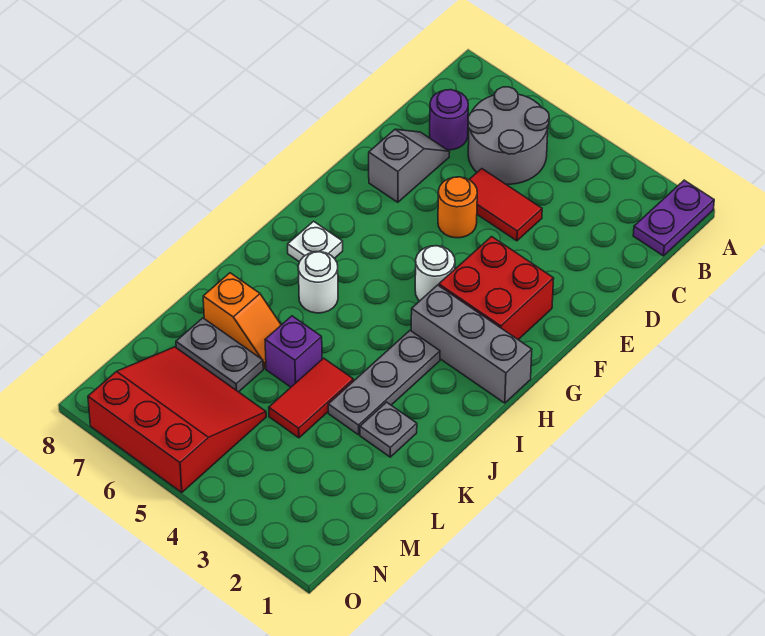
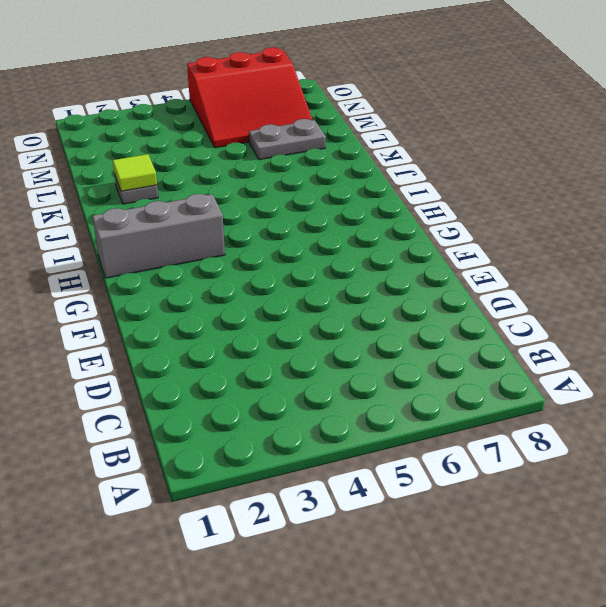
lime tile K2 level 2 -> none
none -> purple plate A1:B1 level 1
none -> grey round brick B5:C6 level 1
none -> purple round brick C7 level 1

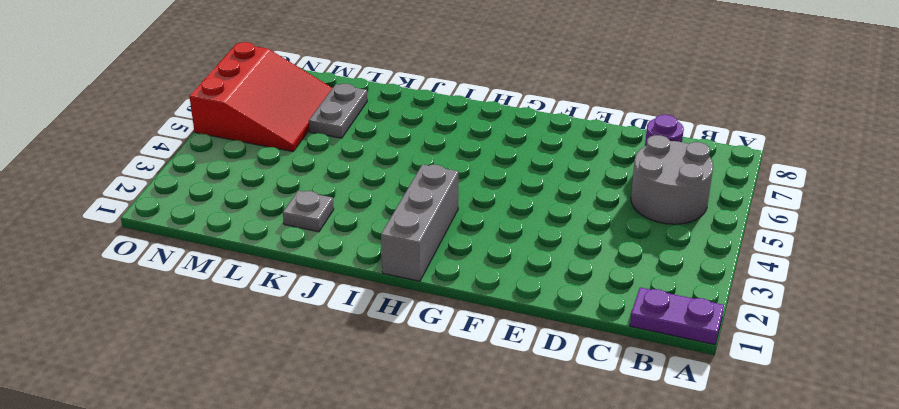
none -> red tile D4:D5 level 1
none -> grey slope D7:E7 level 1 top E
none -> orange round brick E5 level 1

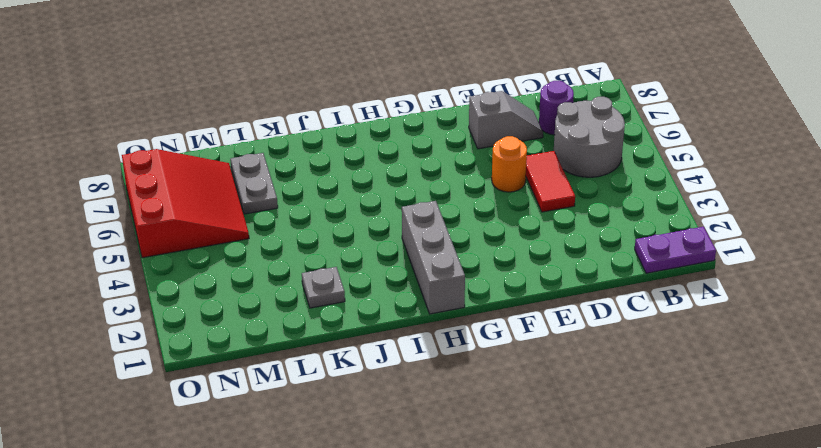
none -> red brick F2:G3 level 1
none -> white round brick G4 level 1
none -> white plate H7 level 1

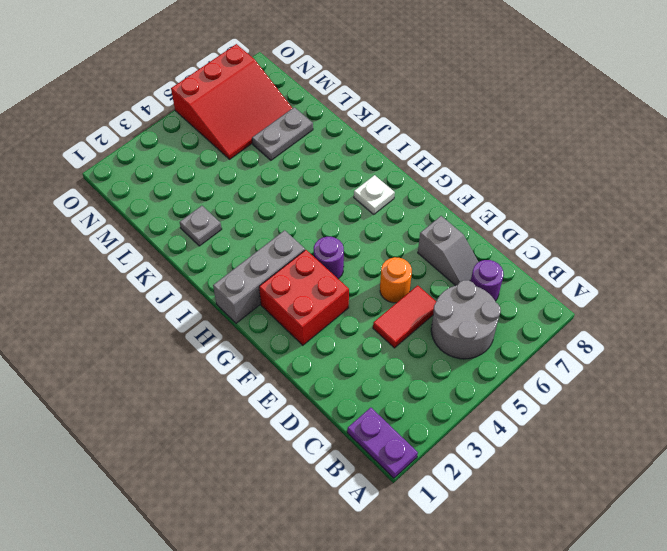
purple round brick G4 level 1 -> white round brick G4 level 1
none -> grey plate I3:K3 level 1
none -> white round brick I6 level 1
none -> red tile K4:L4 level 1

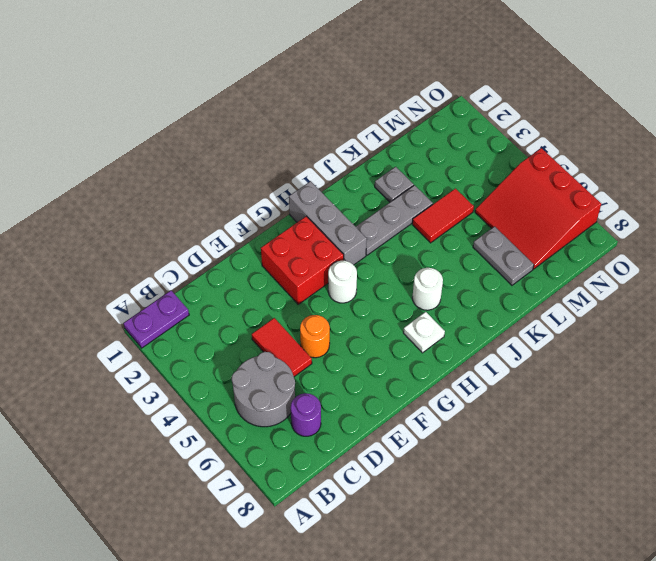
none -> grey slope D7:E7 level 1 top E
none -> purple brick K5 level 1
none -> orange slope K6:K7 level 1 top 7

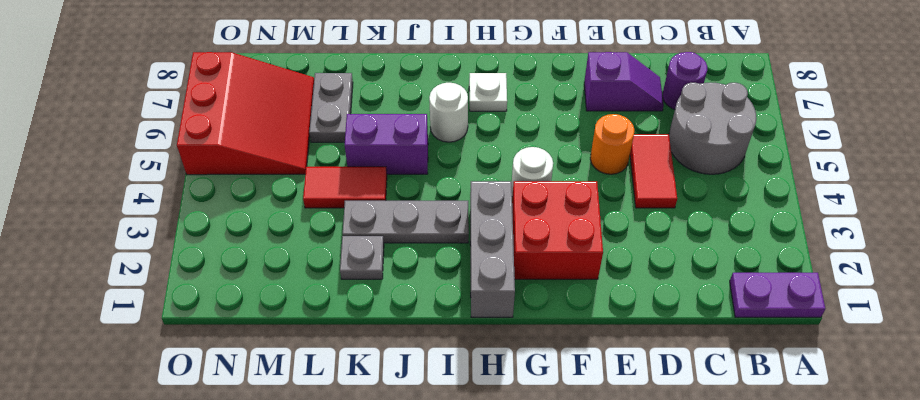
purple slope D7:E7 level 1 top E -> grey slope D7:E7 level 1 top E
purple brick J5:K5 level 1 -> purple brick K5 level 1
none -> orange slope K6:K7 level 1 top 7

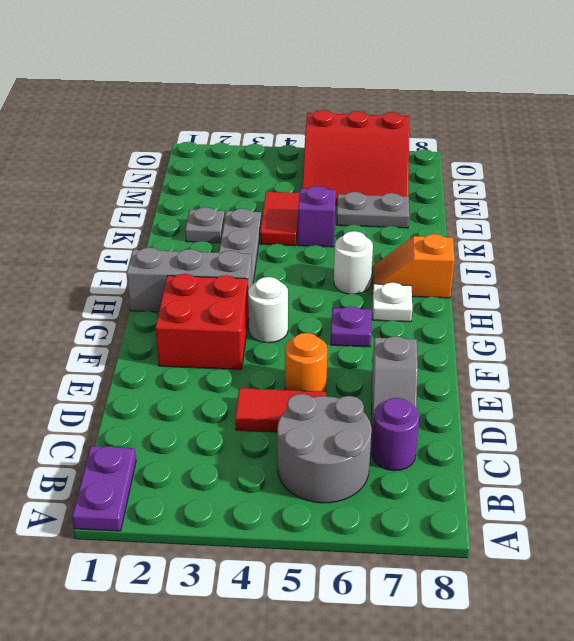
purple plate G6 level 1 -> none
orange slope I7:I8 level 1 top 8 -> orange slope K6:K7 level 1 top 7

